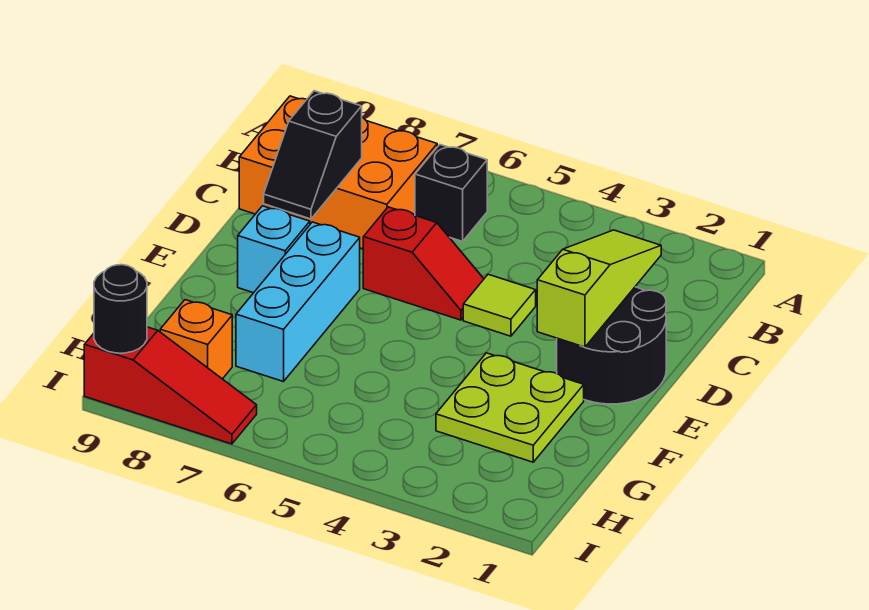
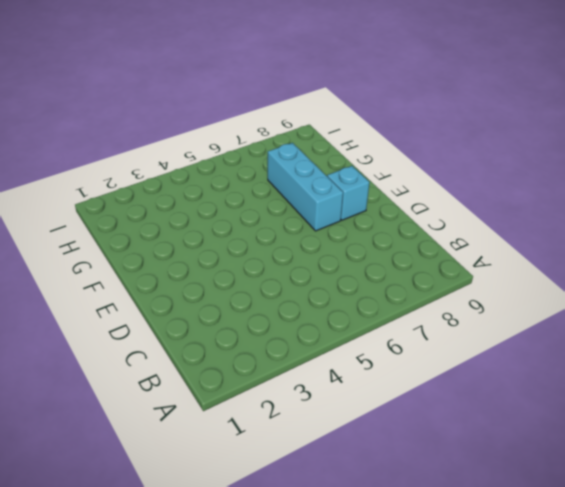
none -> black brick B6 level 1
none -> orange brick B7:C9 level 1
none -> black round brick D1:E2 level 1

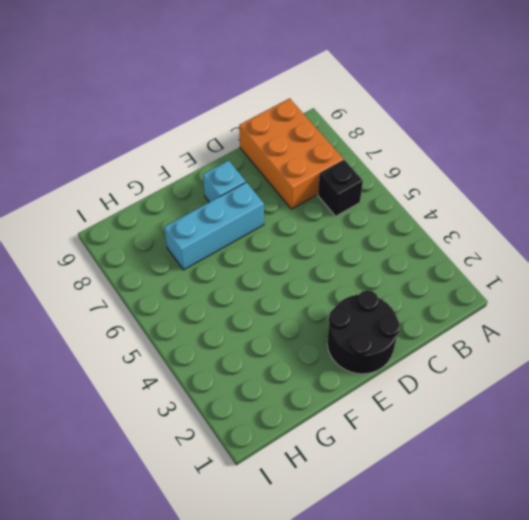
none -> lime tile D4 level 1
none -> red slope D5:D6 level 1 top 6
none -> lime plate F2:G3 level 1

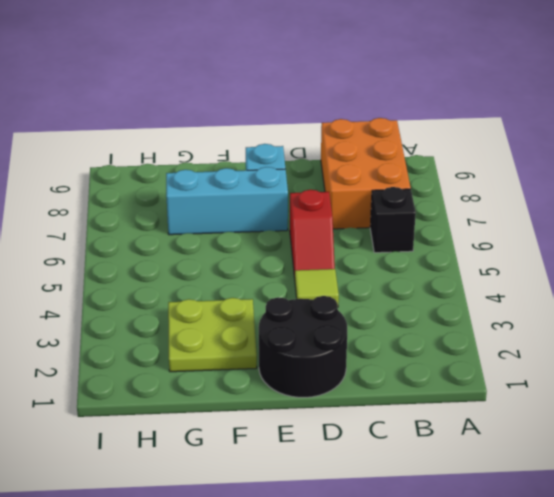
none -> orange brick H8 level 1
none -> red slope I7:I9 level 1 top 9
none -> lime slope C2:E2 level 2 top E

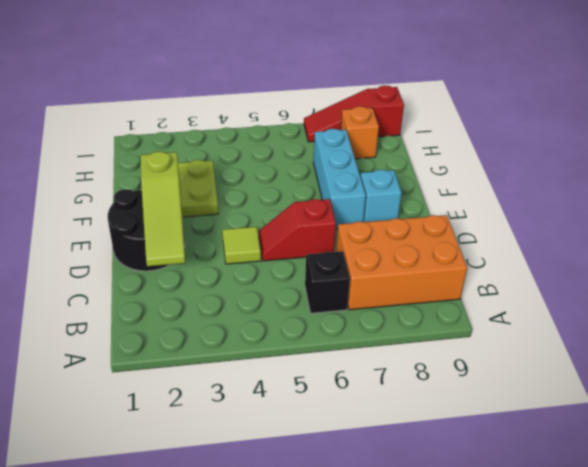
none -> black slope C8:D8 level 2 top C
none -> black round brick I9 level 2

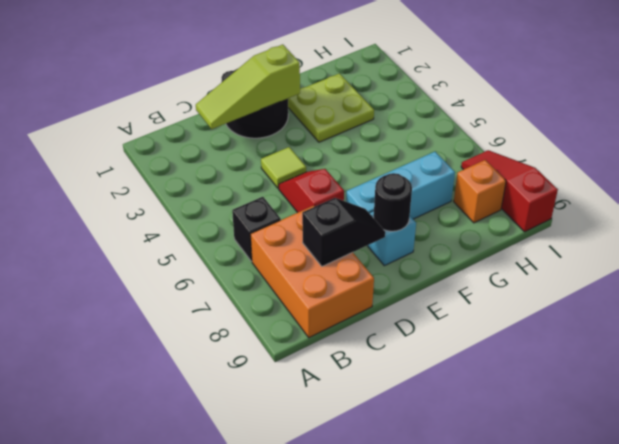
black round brick E8 level 2 -> black round brick I9 level 2

